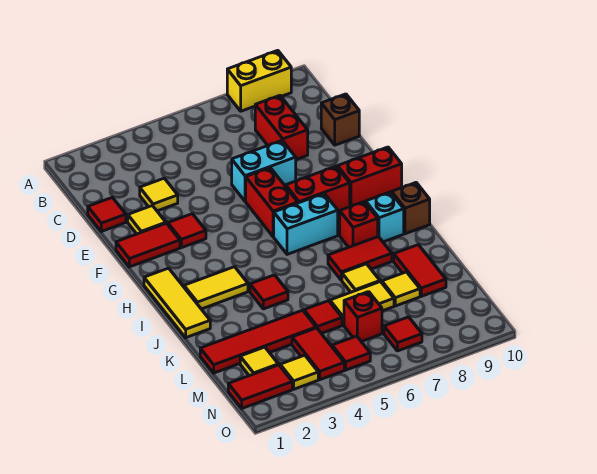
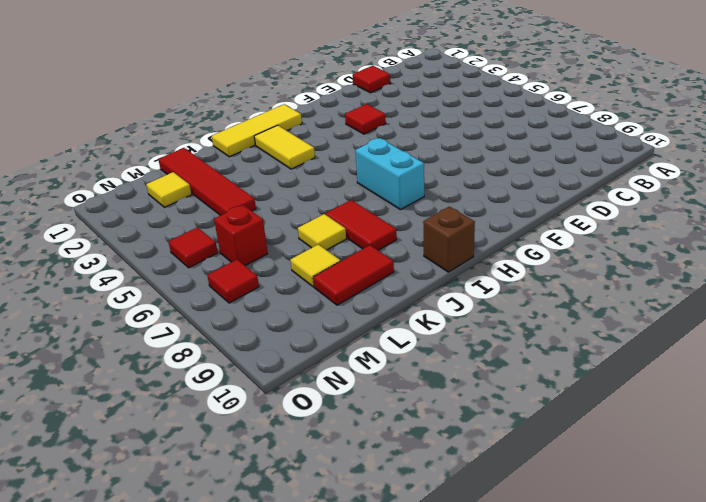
none -> yellow brick A8:A9 level 1
none -> red brick C8:D8 level 1
none -> yellow tile D3 level 1
none -> brown brick D10 level 1

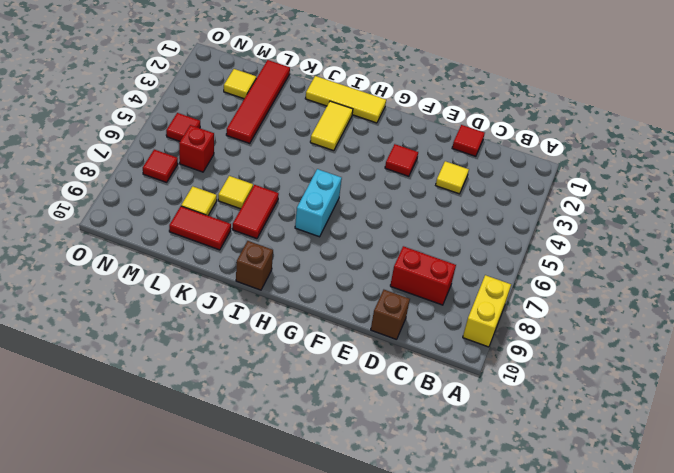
none -> yellow tile E2 level 1
none -> cyan brick E6:E7 level 1
none -> red tile F1:F2 level 1
none -> red brick F6:G6 level 1

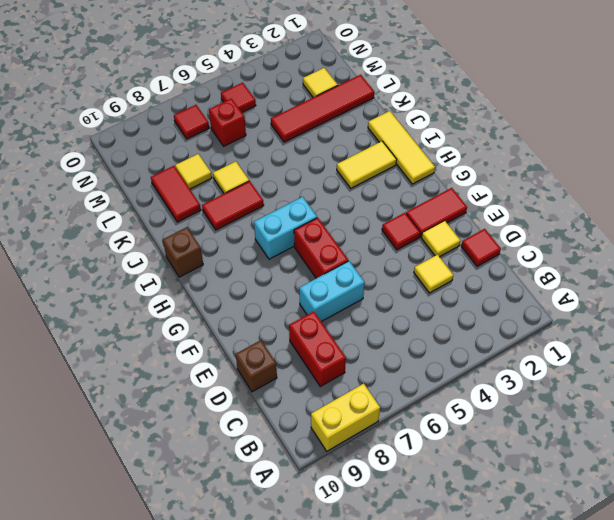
none -> red brick G7:G8 level 1
none -> red brick G9:G10 level 1
none -> red brick I8 level 1
none -> cyan brick I9 level 1

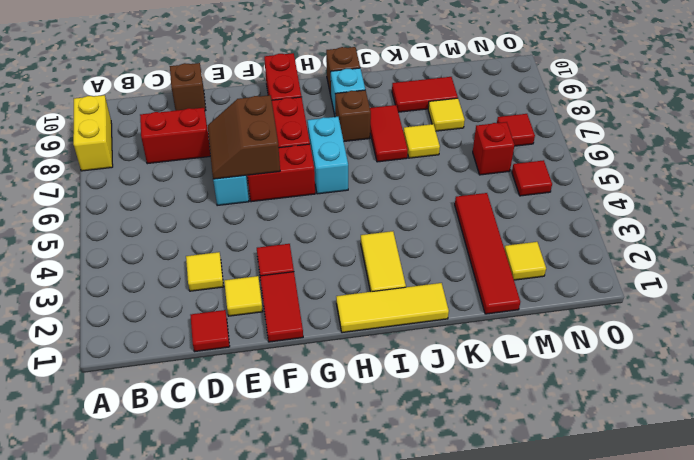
brown slope E6:F7 level 2 top F -> none
brown brick I8 level 1 -> red brick I8 level 1
none -> red tile J4 level 1
none -> red tile L5 level 1
none -> yellow tile L6:L7 level 1
none -> red tile M4:N4 level 1

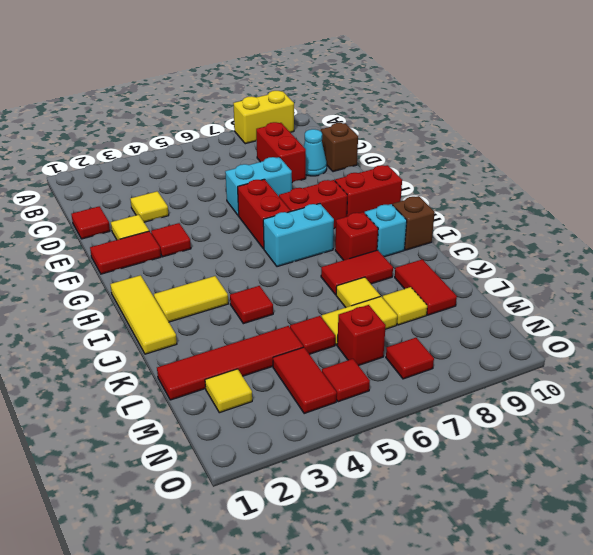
cyan cone D9 level 1 -> none
none -> red tile N1:N2 level 1
none -> yellow tile N3 level 1

